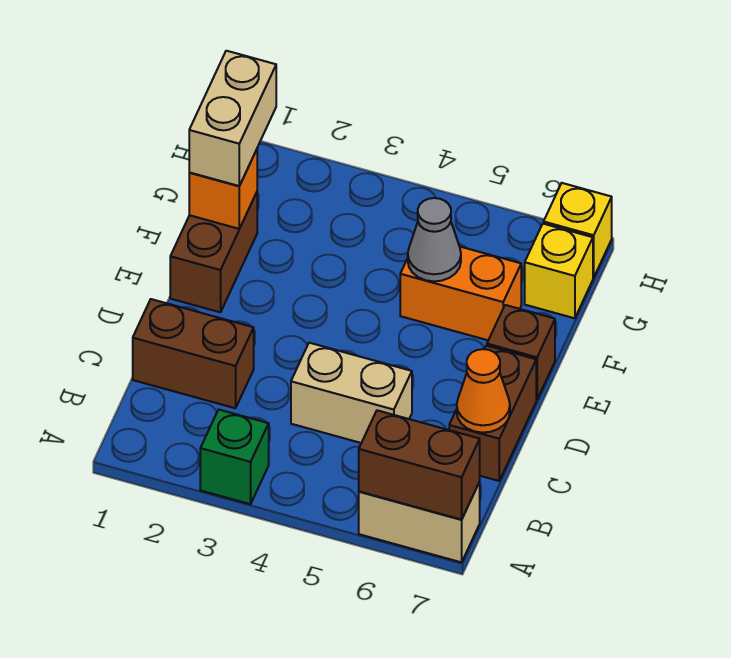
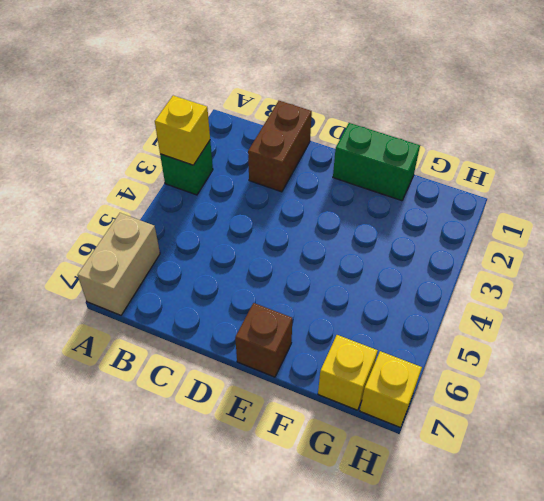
yellow brick A3 level 2 -> none
green brick E1:F1 level 1 -> brown brick E1:F1 level 1
none -> tan brick C4:C5 level 1
none -> brown brick C7:D7 level 1
none -> orange brick F5:F6 level 1

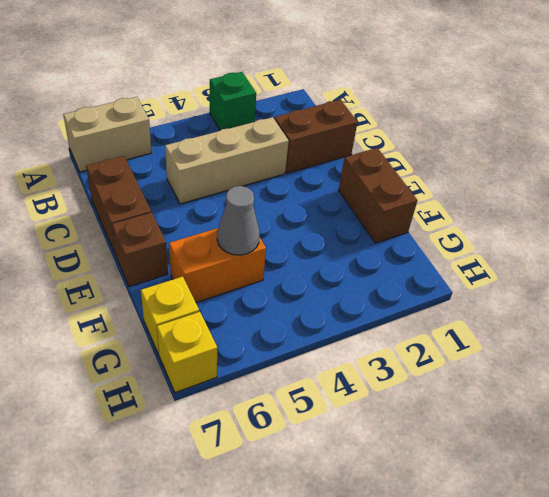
tan brick C3:C5 level 1 -> tan brick C4:C5 level 1
none -> brown brick A6:A7 level 2
none -> orange cone C7 level 2
none -> orange brick F1 level 2

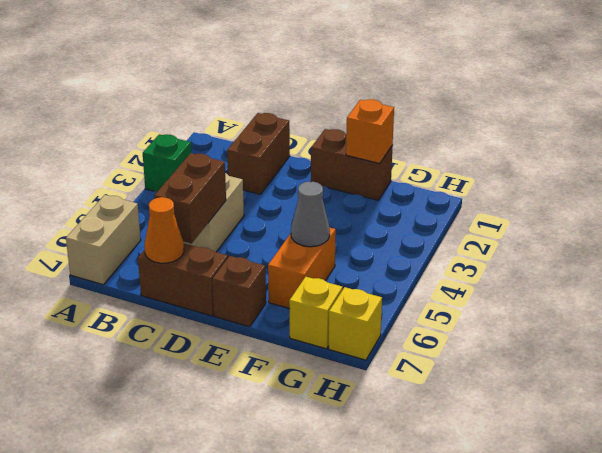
brown brick C5:C6 level 2 -> brown brick A6:A7 level 2
none -> tan brick F1:G1 level 3

